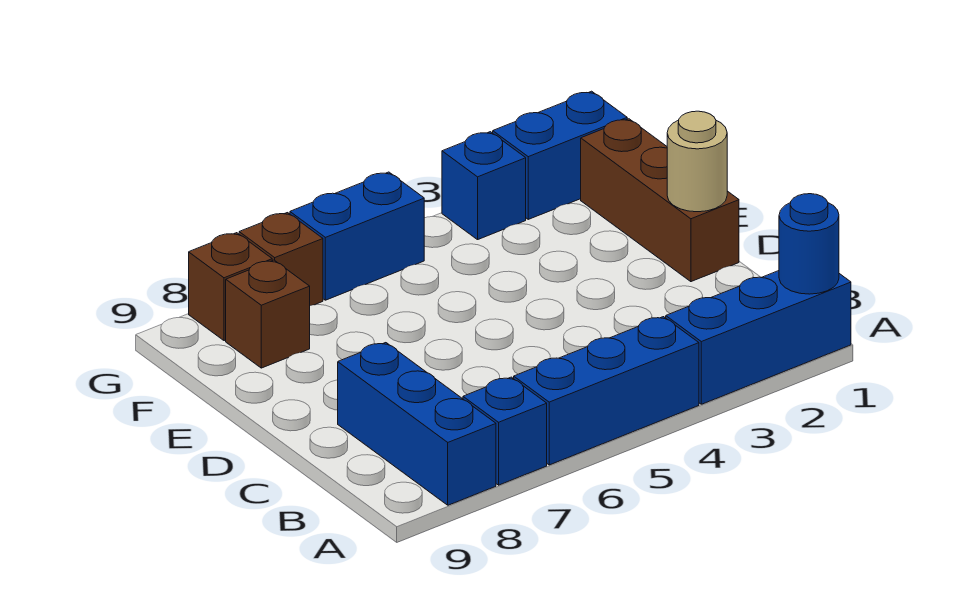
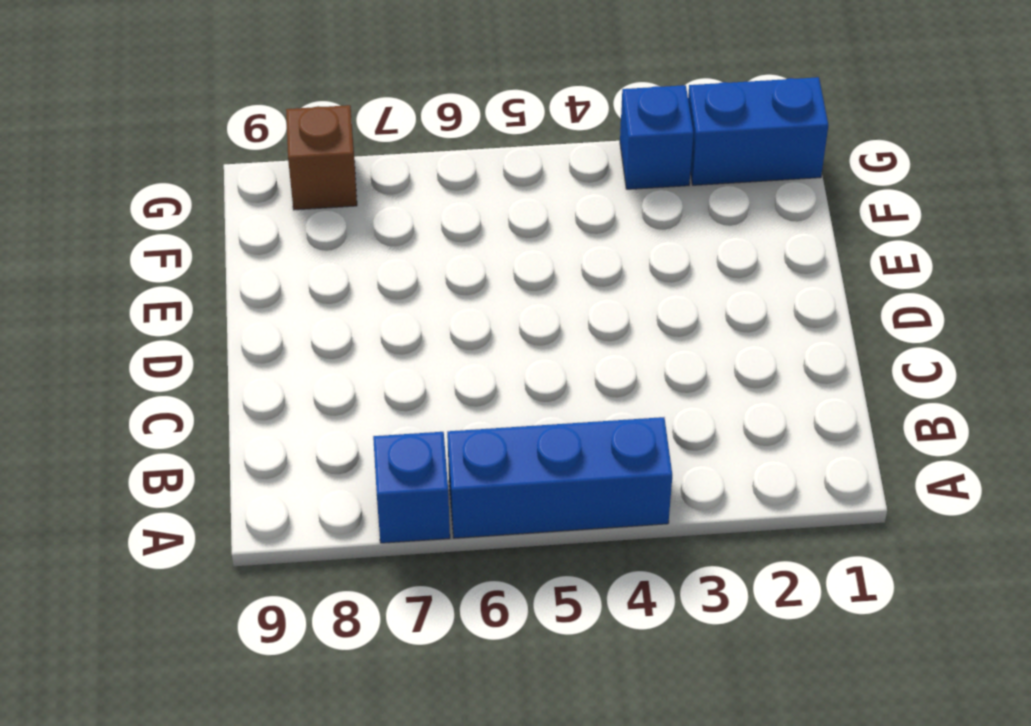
none -> blue brick A1:A3 level 1
none -> blue brick A8:C8 level 1
none -> brown brick D1:F1 level 1

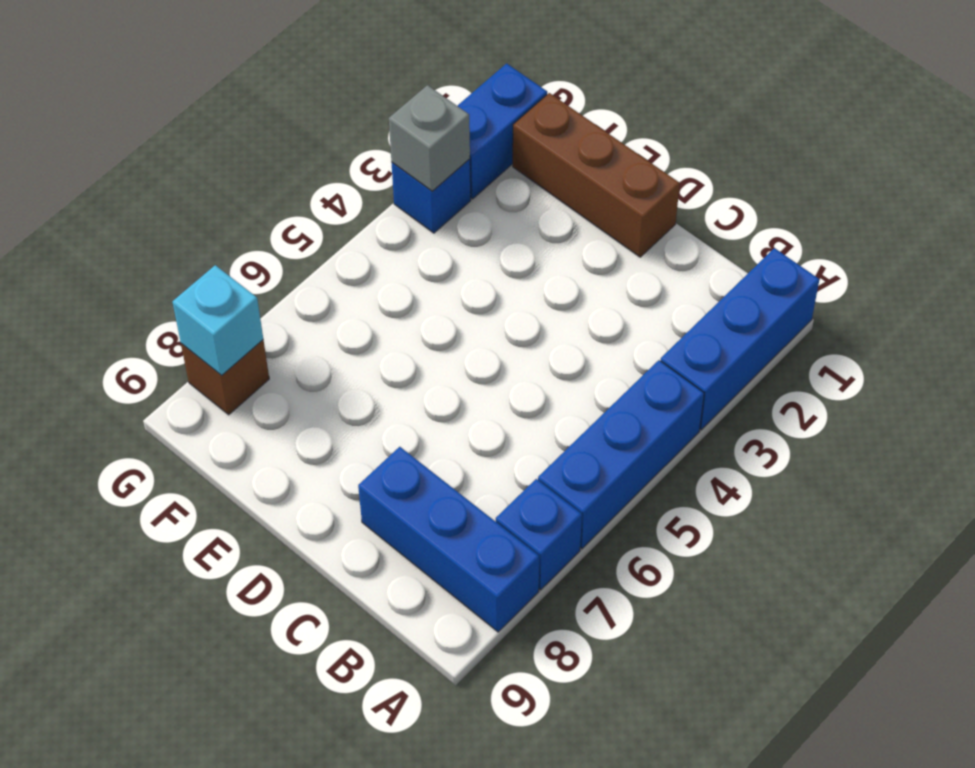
grey brick G3 level 2 -> none
cyan brick G8 level 2 -> none
none -> brown brick F8 level 1
none -> blue brick G5:G6 level 1
none -> brown brick G7 level 1

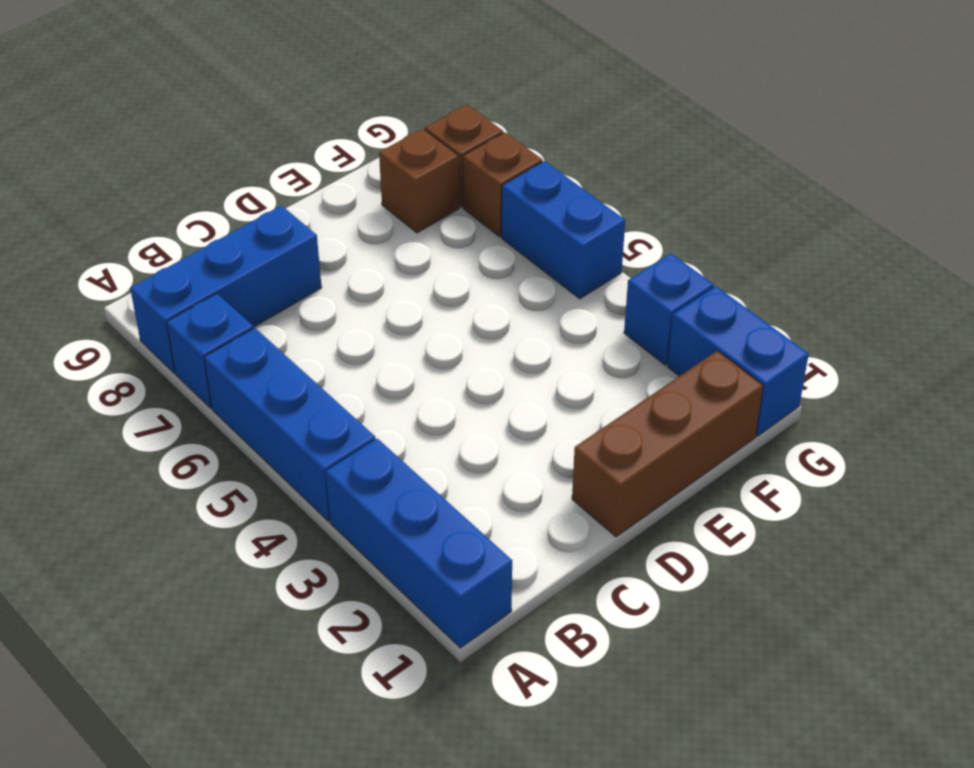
none -> blue round brick A1 level 2
none -> tan round brick D1 level 2

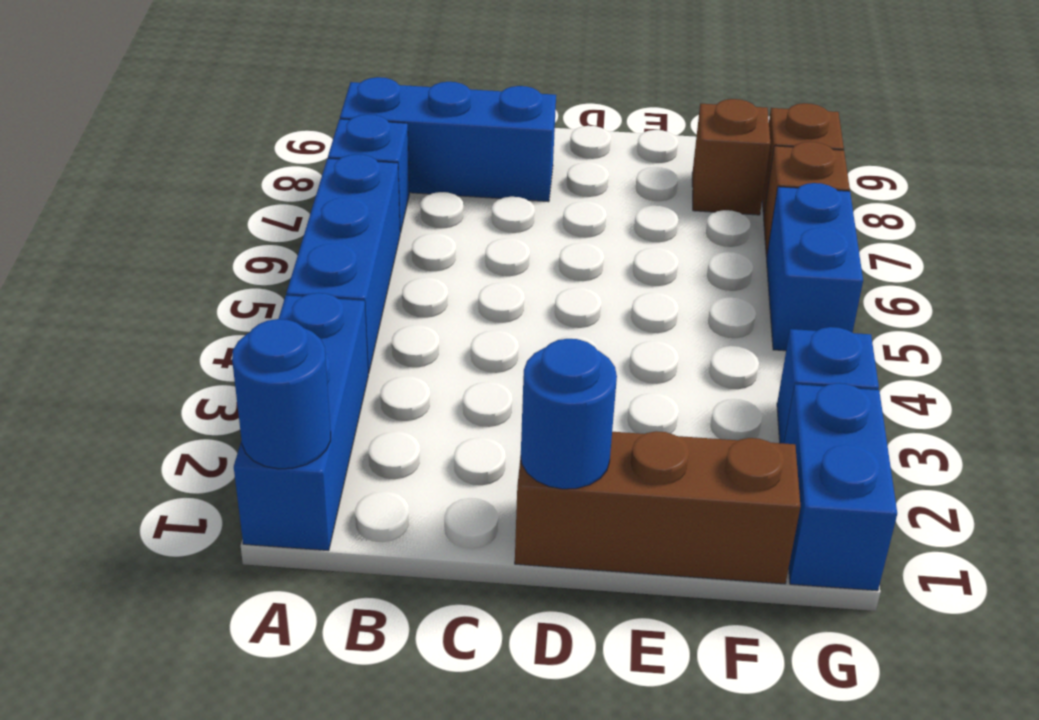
blue round brick D1 level 2 -> tan round brick D1 level 2

